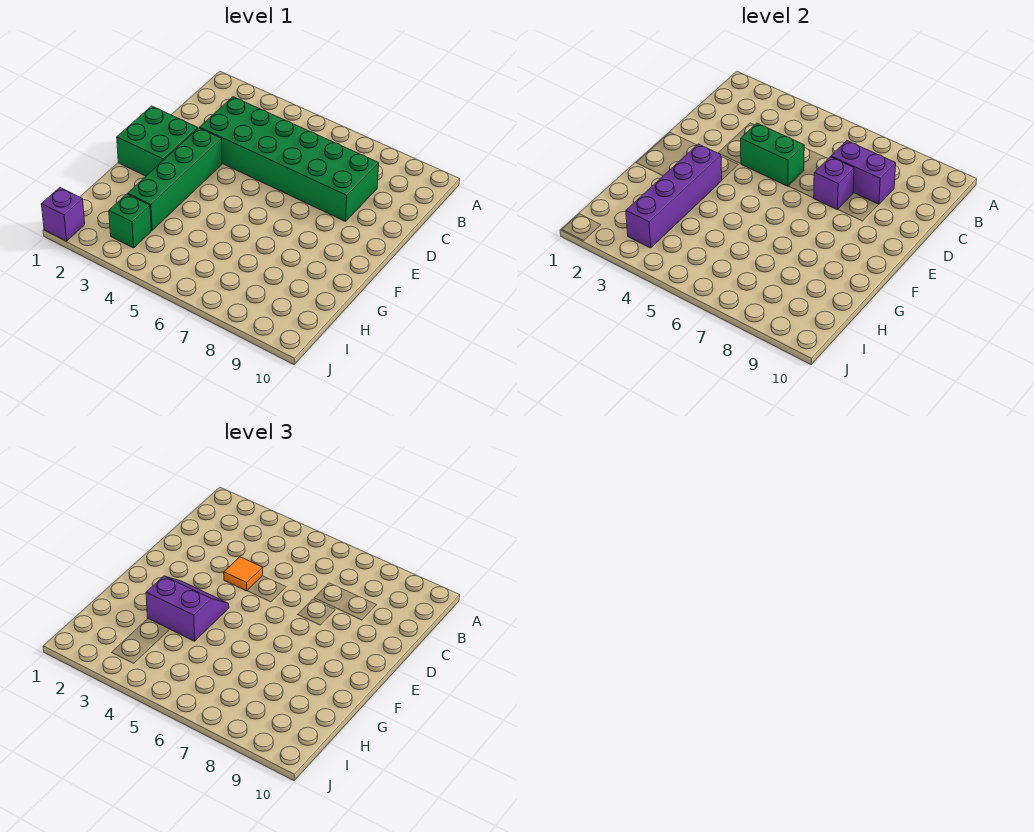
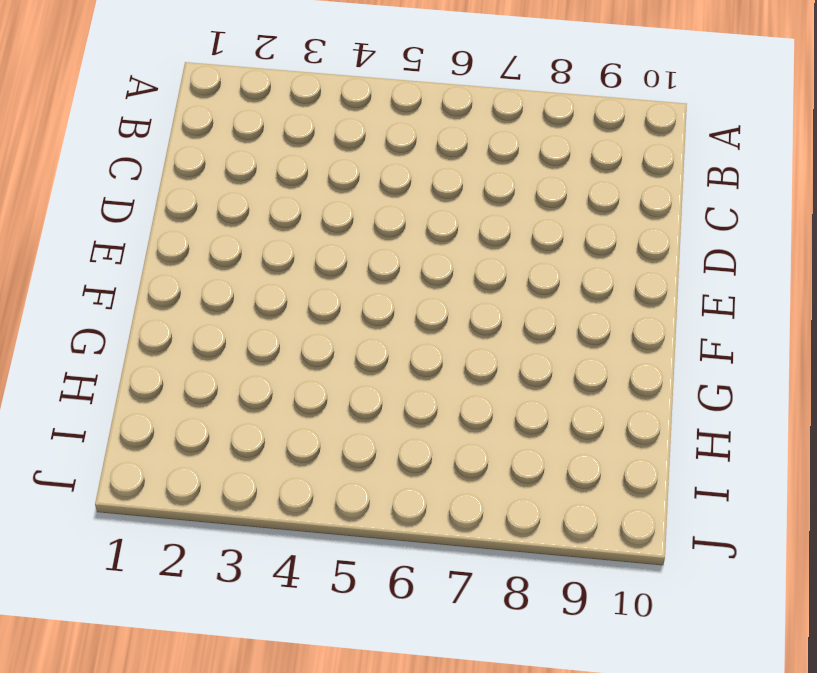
none -> green brick C3:D8 level 1
none -> green brick E1:F2 level 1

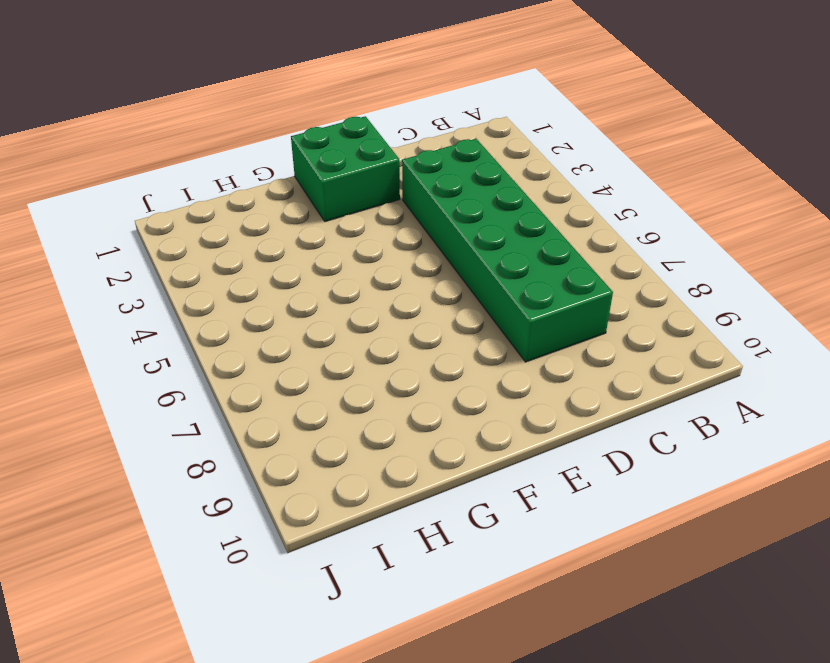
none -> green brick E3:H3 level 1
none -> green brick I3 level 1

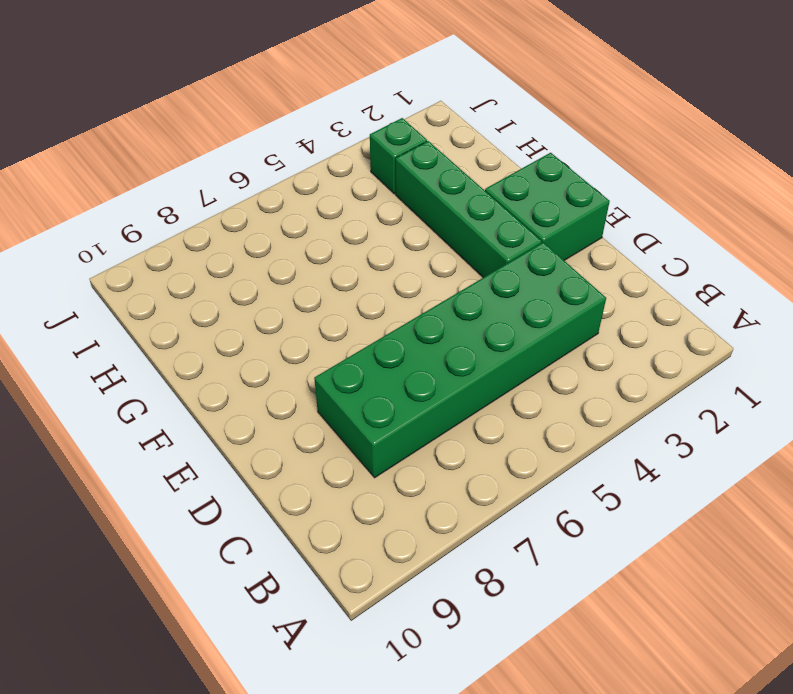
none -> purple brick J1 level 1
none -> purple brick C7:C8 level 2

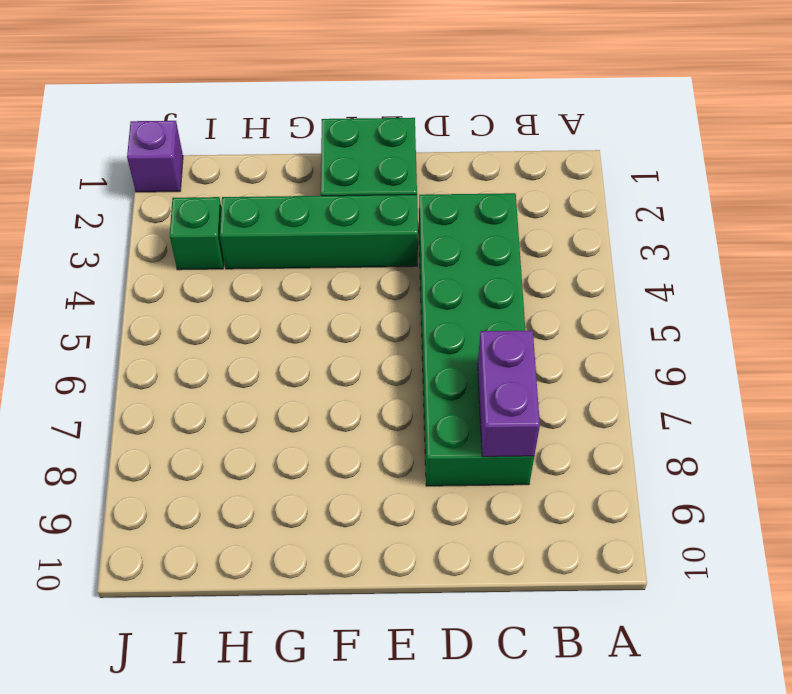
none -> green brick D4:D5 level 2
none -> purple brick D7 level 2

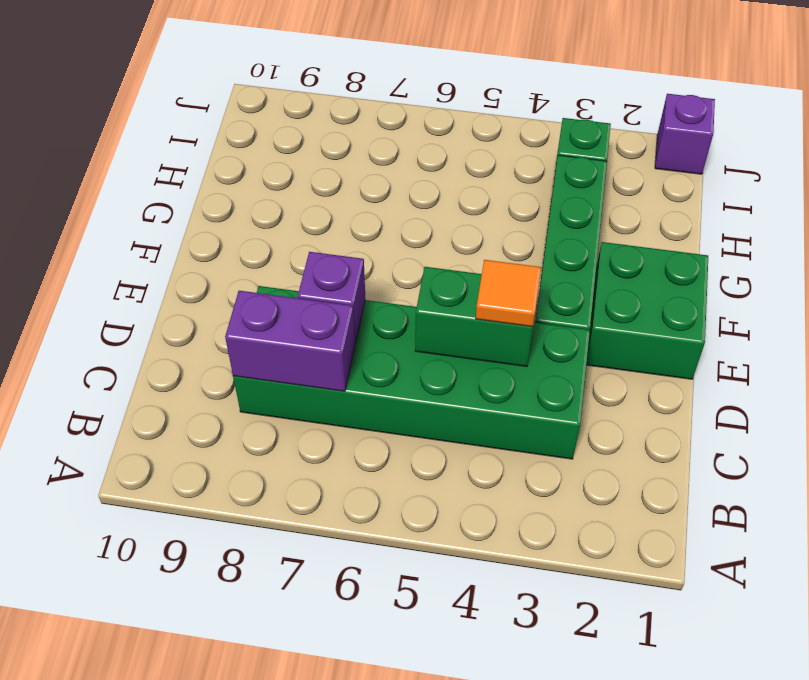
none -> purple brick F3:I3 level 2
none -> purple slope F3:G4 level 3 top G

